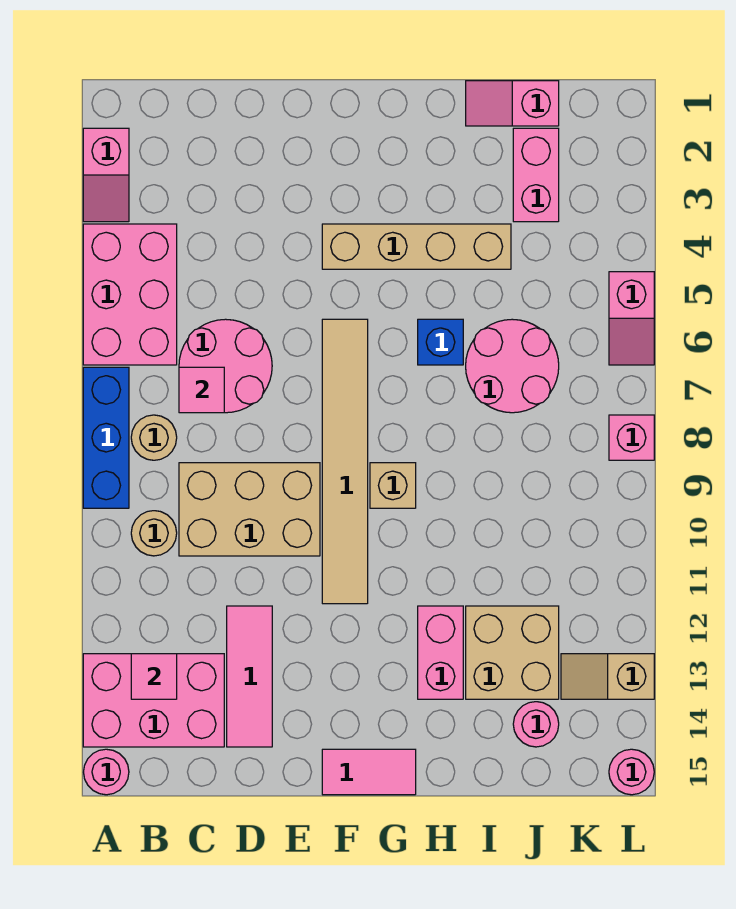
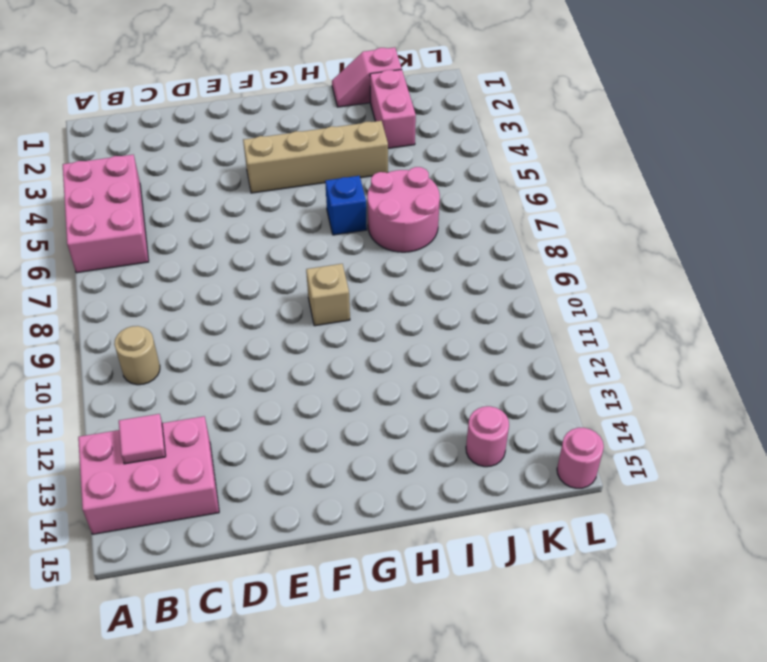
none -> pink slope A2:A3 level 1 top 2
none -> blue brick A7:A9 level 1
none -> pink round brick A15 level 1

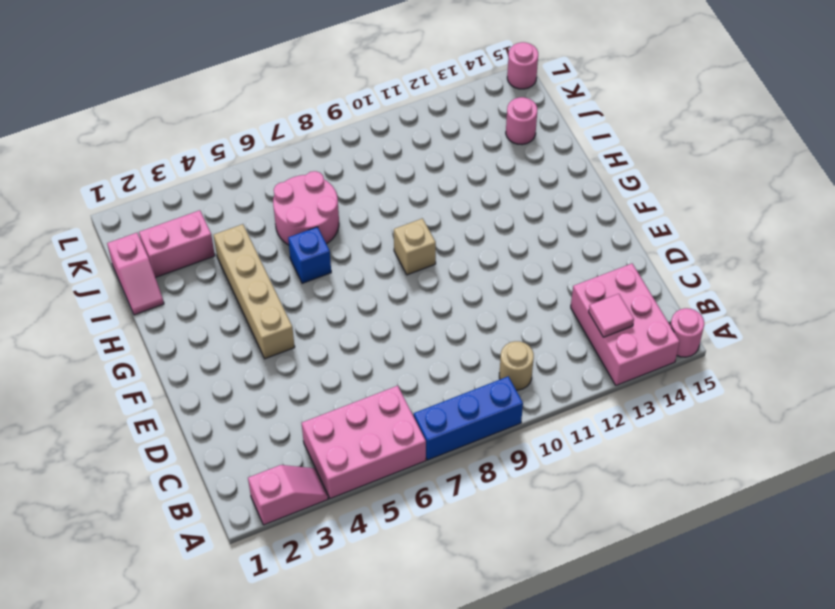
none -> tan round brick B8 level 1
none -> pink round brick C6:D7 level 1
none -> tan brick C9:E10 level 1

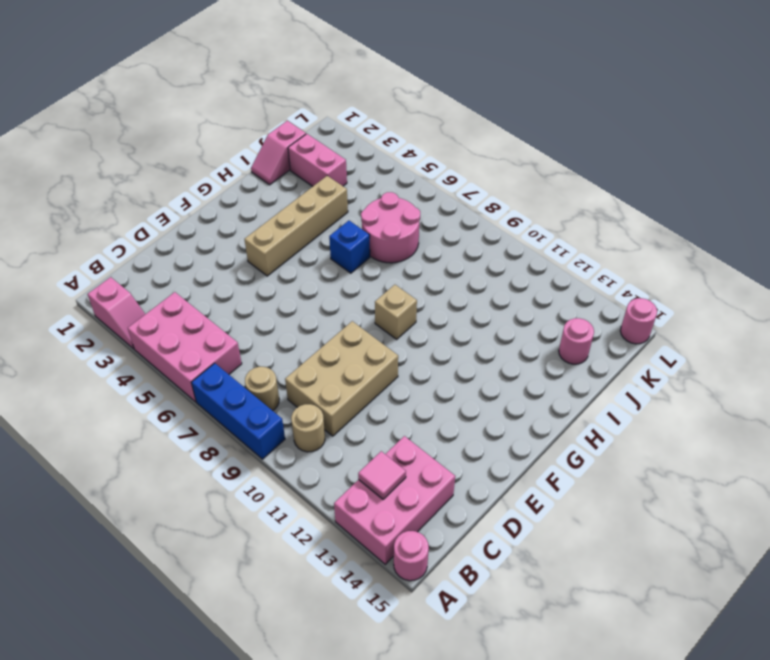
none -> pink round brick C6:D7 level 1
none -> pink tile D12:D14 level 1
none -> tan tile F6:F11 level 1

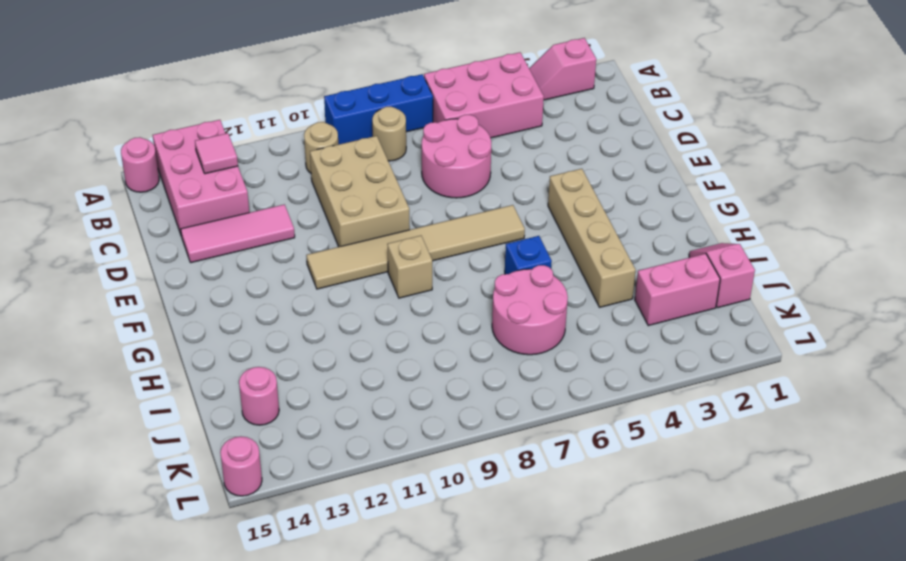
none -> pink tile F15:G15 level 1
none -> pink brick H12:H13 level 1
none -> tan brick I12:J13 level 1

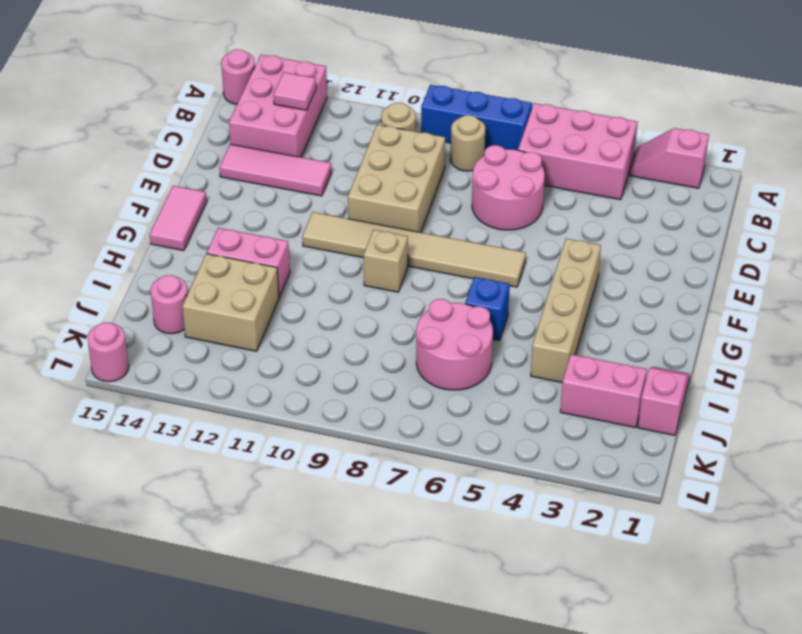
none -> tan slope K13:L13 level 1 top L
none -> pink slope L5:L6 level 1 top 5
none -> pink brick L8 level 1

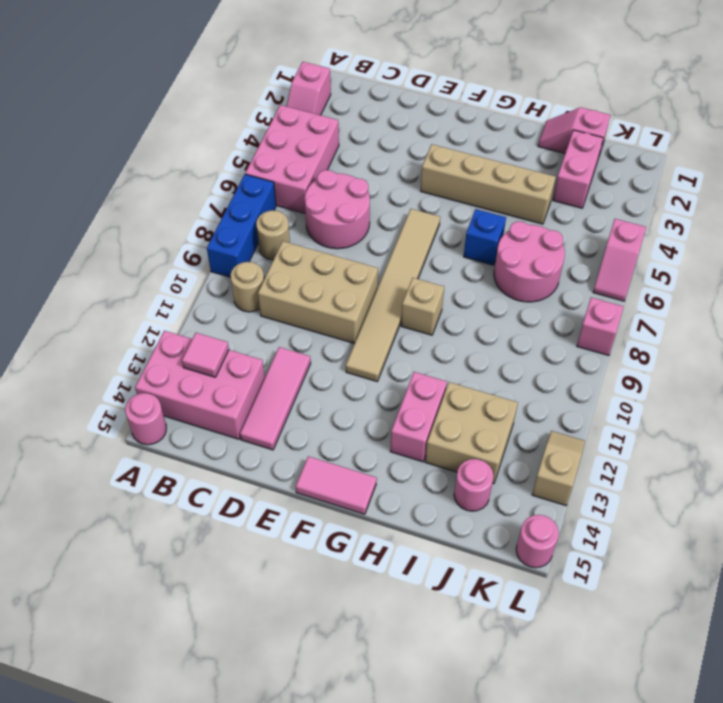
tan slope L12:L13 level 1 top 13 -> tan slope K13:L13 level 1 top L
none -> pink tile C7 level 2

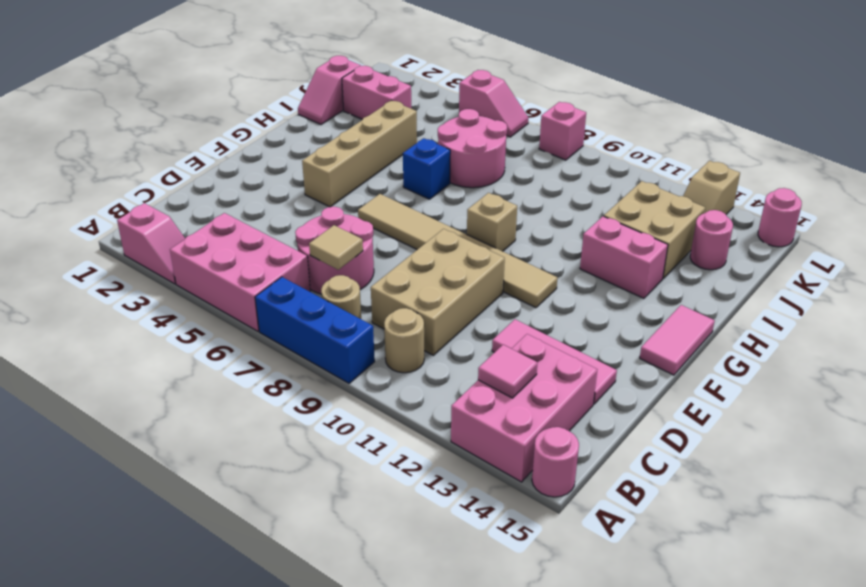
tan tile C7 level 2 -> pink tile C7 level 2

